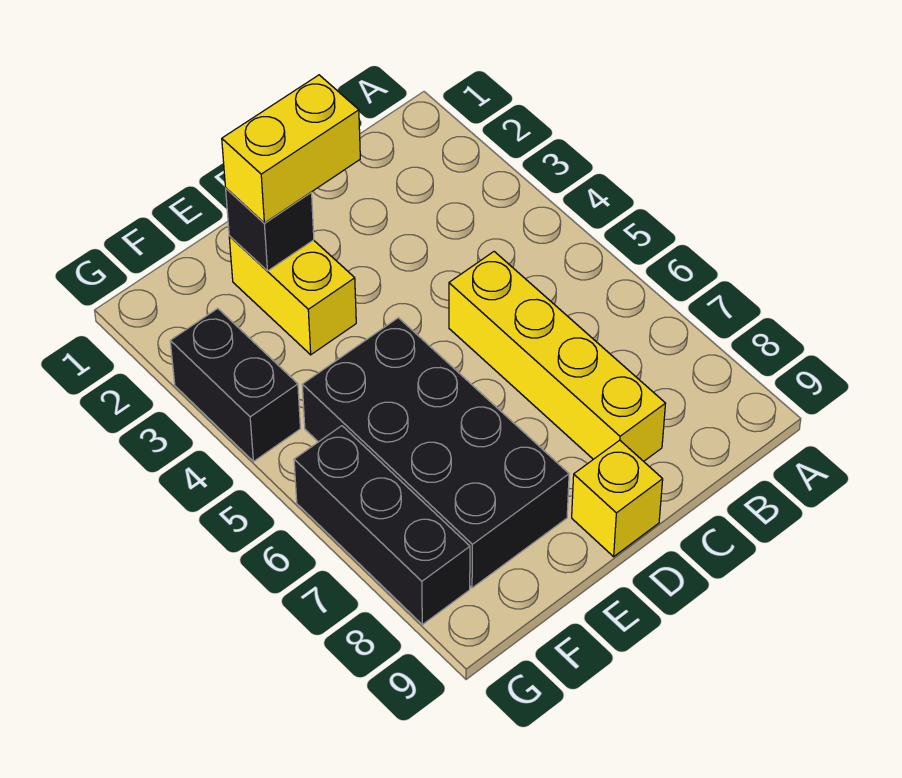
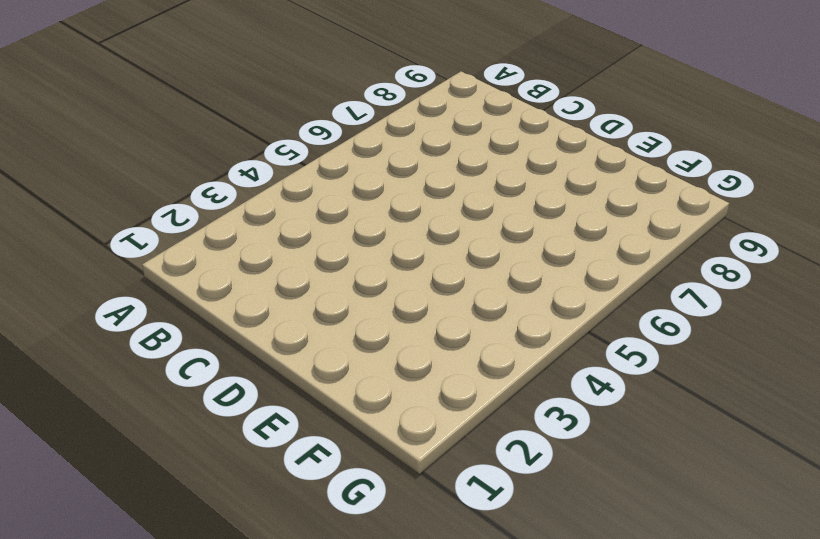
none -> yellow brick C5:C8 level 1
none -> yellow brick D9 level 1

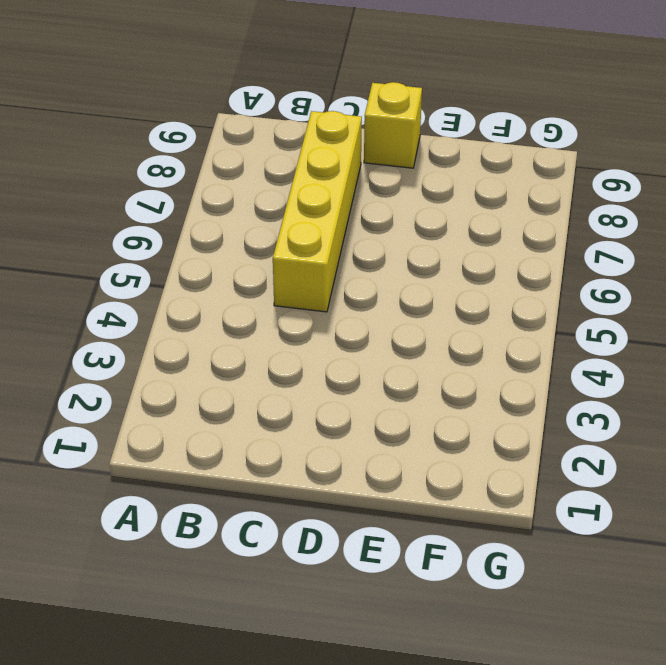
none -> yellow brick E2:E3 level 1
none -> black brick E5:F8 level 1

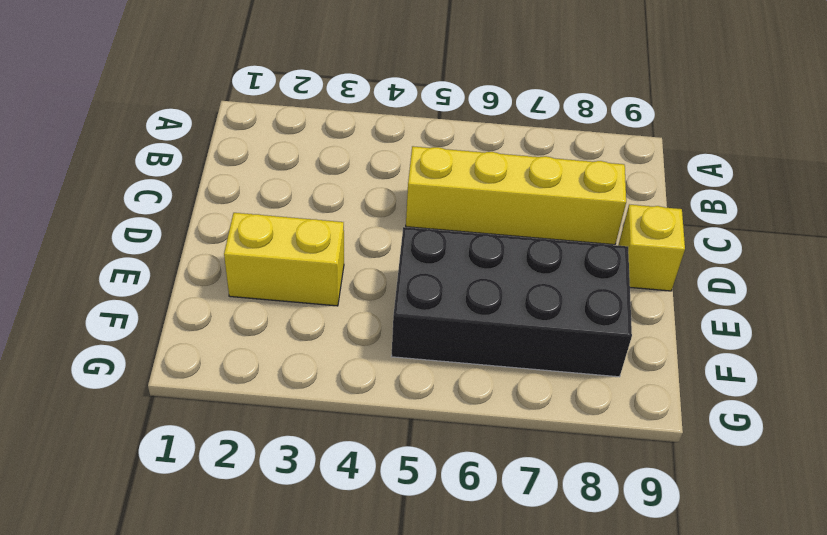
none -> black brick G3:G4 level 1
none -> black brick G6:G8 level 1

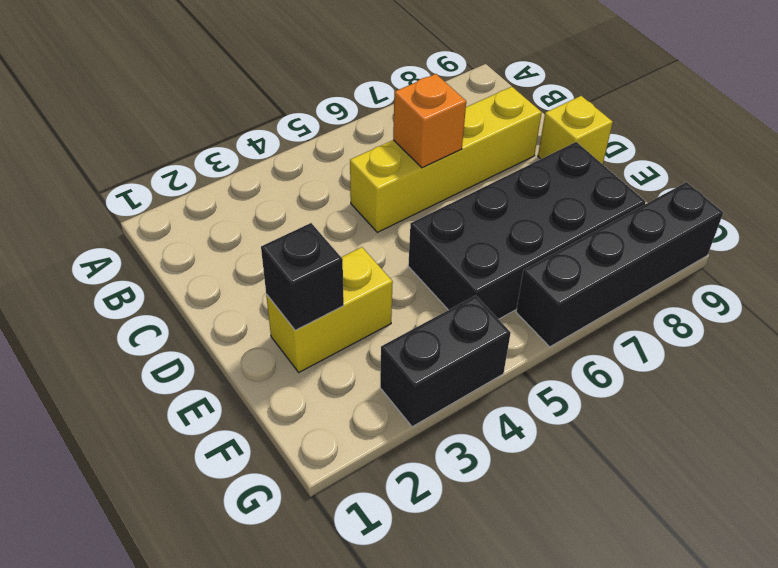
orange brick C6 level 2 -> none
black brick G6:G9 level 1 -> black brick G6:G8 level 1
none -> yellow brick D2:E2 level 3

